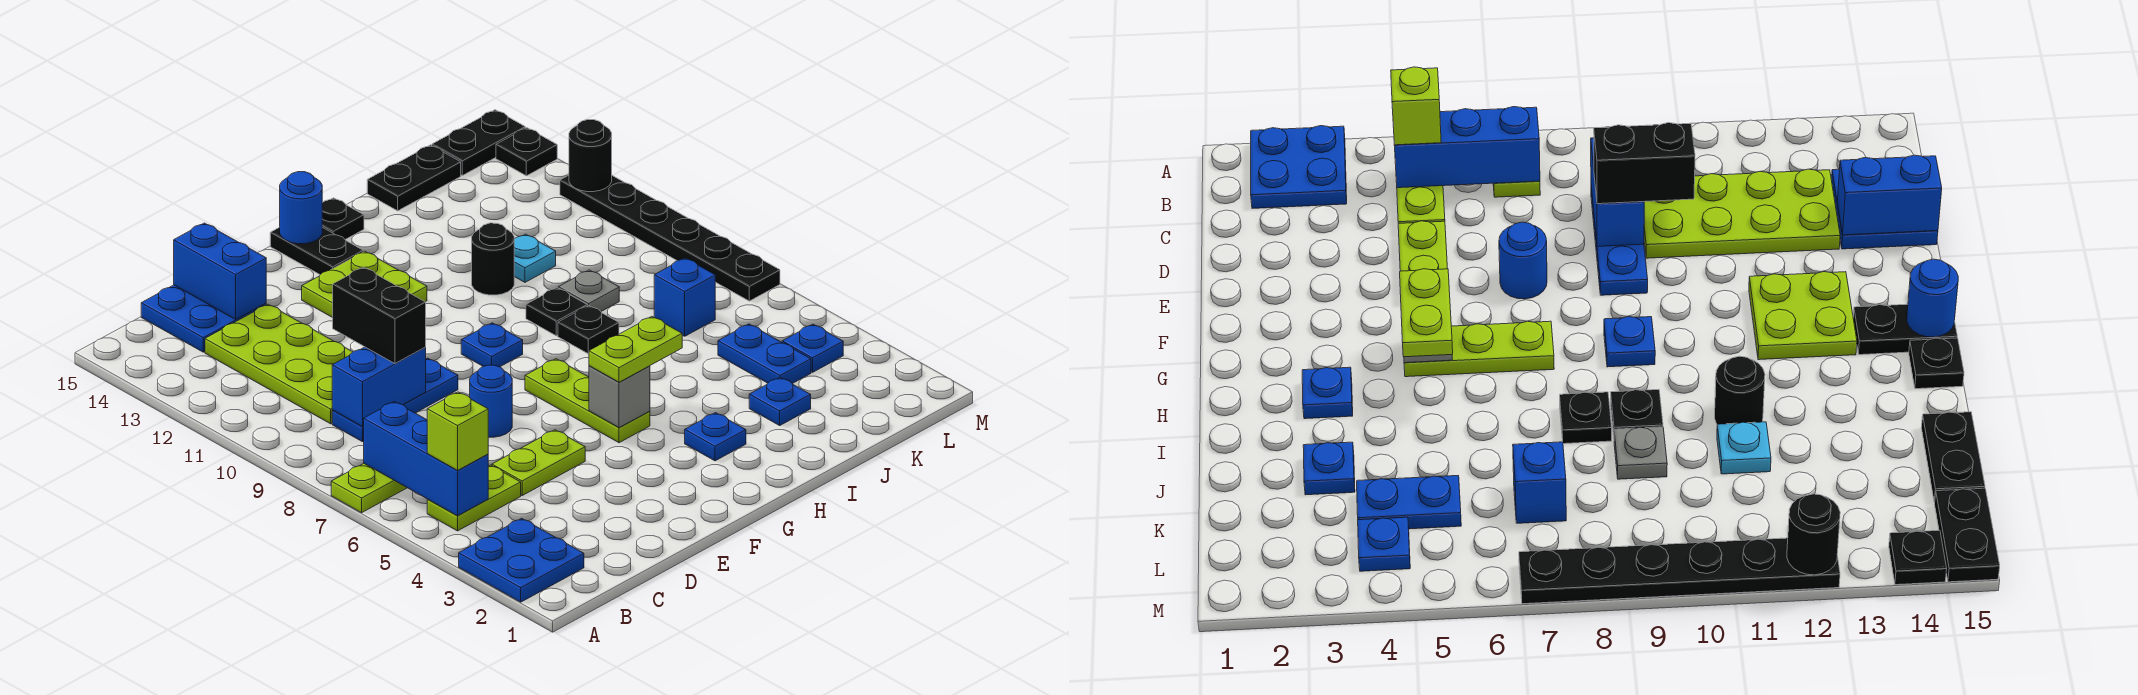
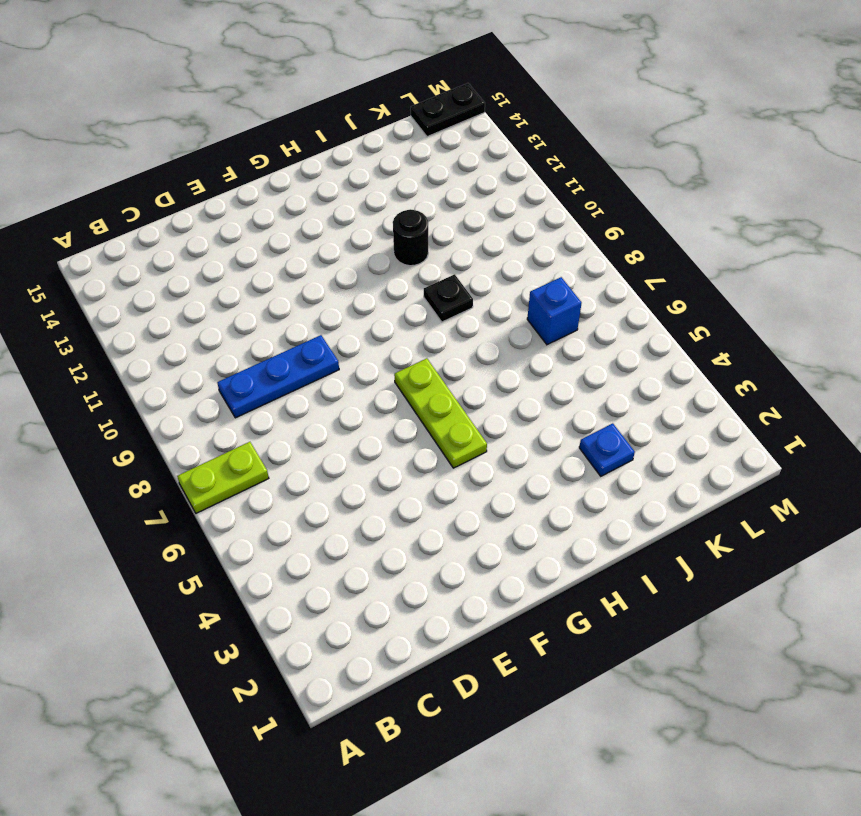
none -> blue plate A2:B3 level 1
none -> lime plate B5:C5 level 1
none -> lime plate C10:D13 level 1
none -> blue plate C14:D15 level 1

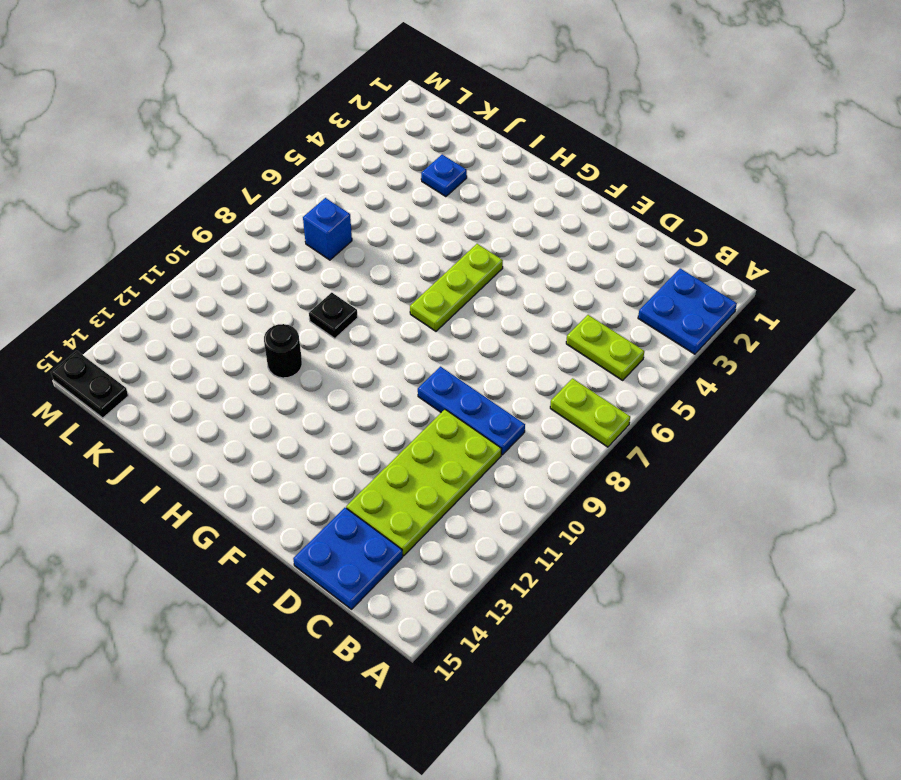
none -> lime plate D5:E5 level 1
none -> blue round brick E7 level 1
none -> lime plate F12:G13 level 1
none -> blue plate G9 level 1

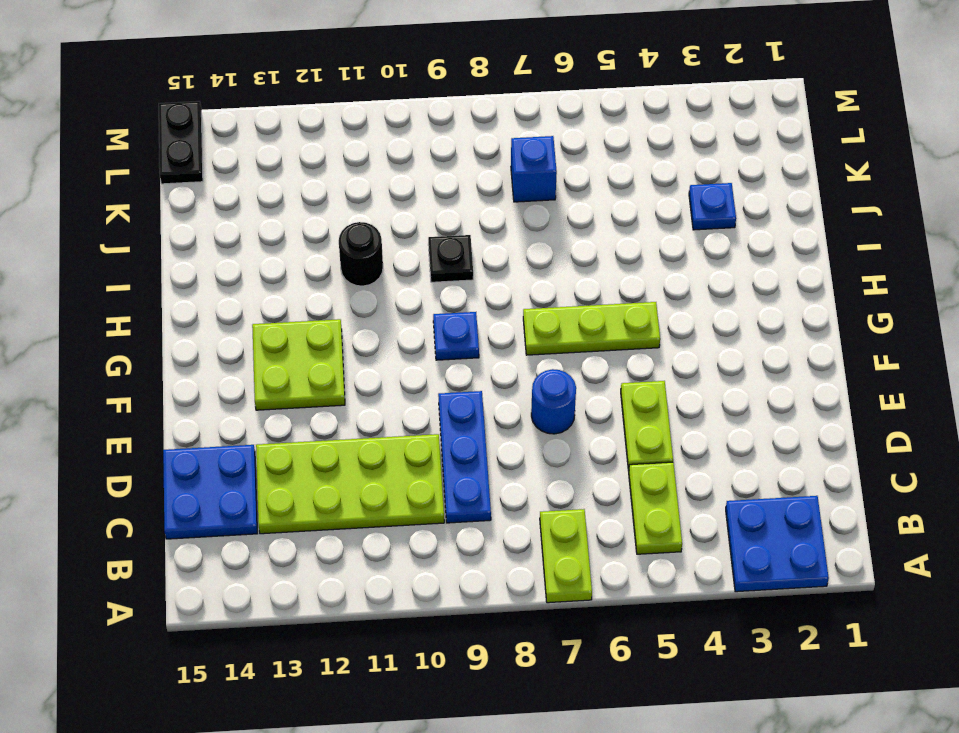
none -> black plate G14:G15 level 1
none -> blue plate H3 level 1
none -> black plate H15 level 1
none -> black plate I8 level 1

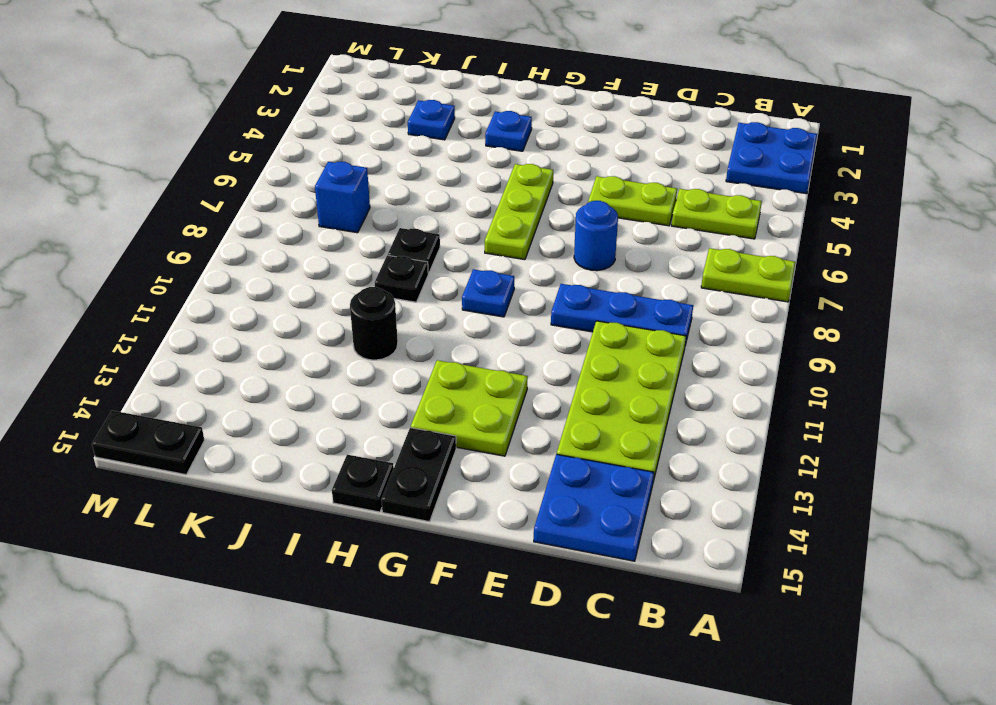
none -> grey plate J9 level 1
none -> cyan plate J11 level 1
none -> black plate J15:K15 level 1
none -> blue plate K4:K5 level 1

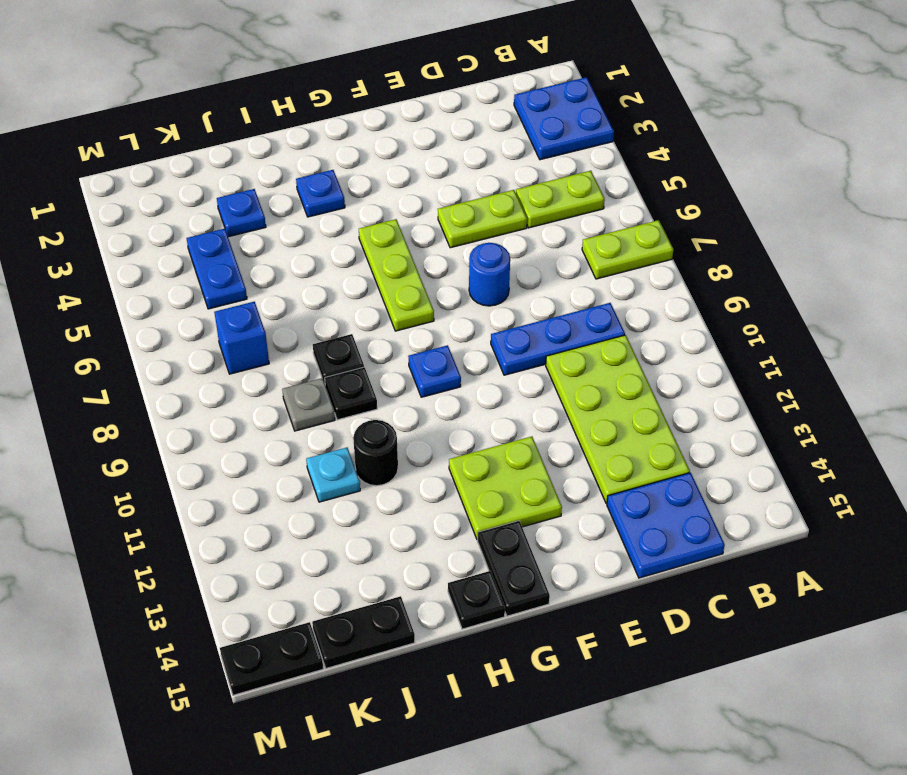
none -> blue plate L4 level 1
none -> black plate M7:M12 level 1
none -> black plate M14 level 1
none -> blue brick B5:B7 level 2

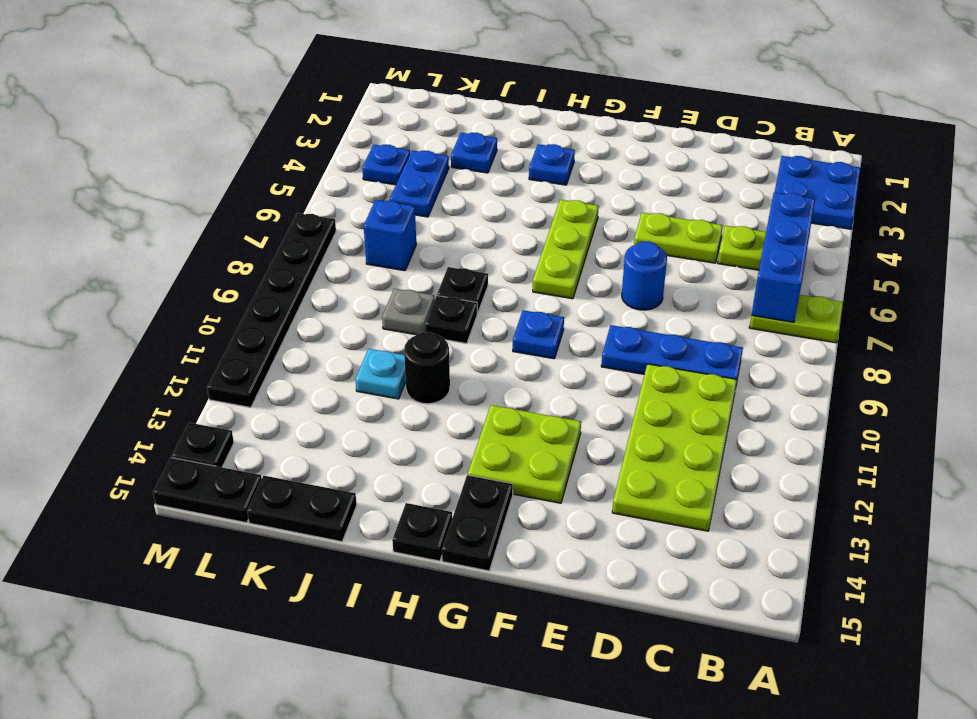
none -> blue plate C14:D15 level 1
none -> blue brick C9:D9 level 2
none -> blue brick D14:D15 level 2
none -> grey brick G5 level 2

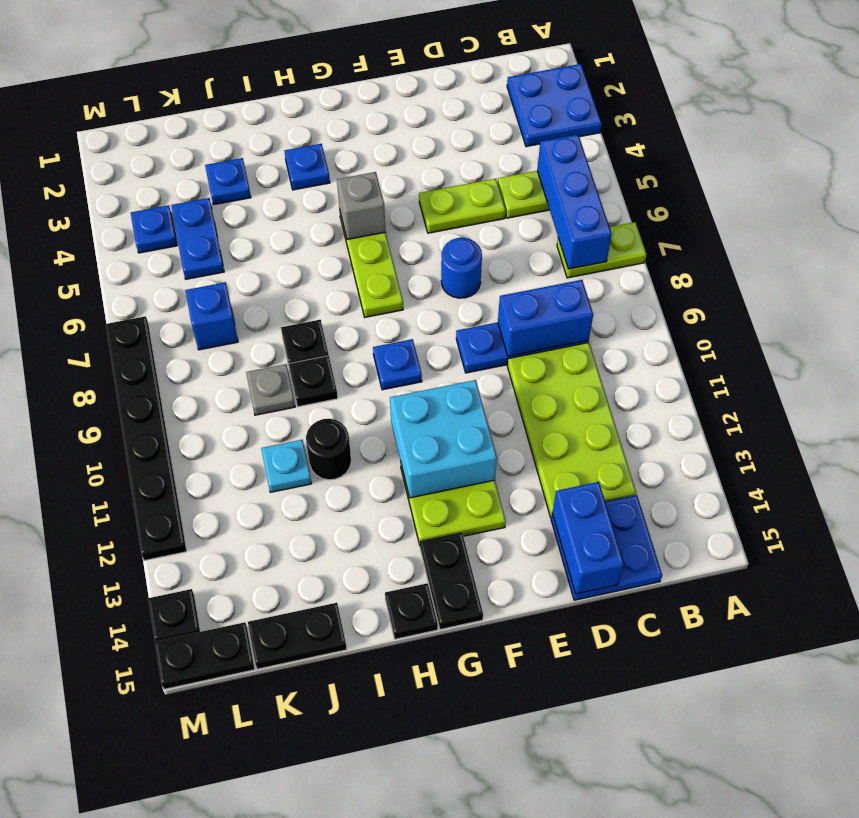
cyan brick F11:G12 level 2 -> none
none -> blue round brick G15 level 2
none -> black round brick M12 level 2
none -> lime brick B5 level 3
none -> black brick D9:D10 level 3

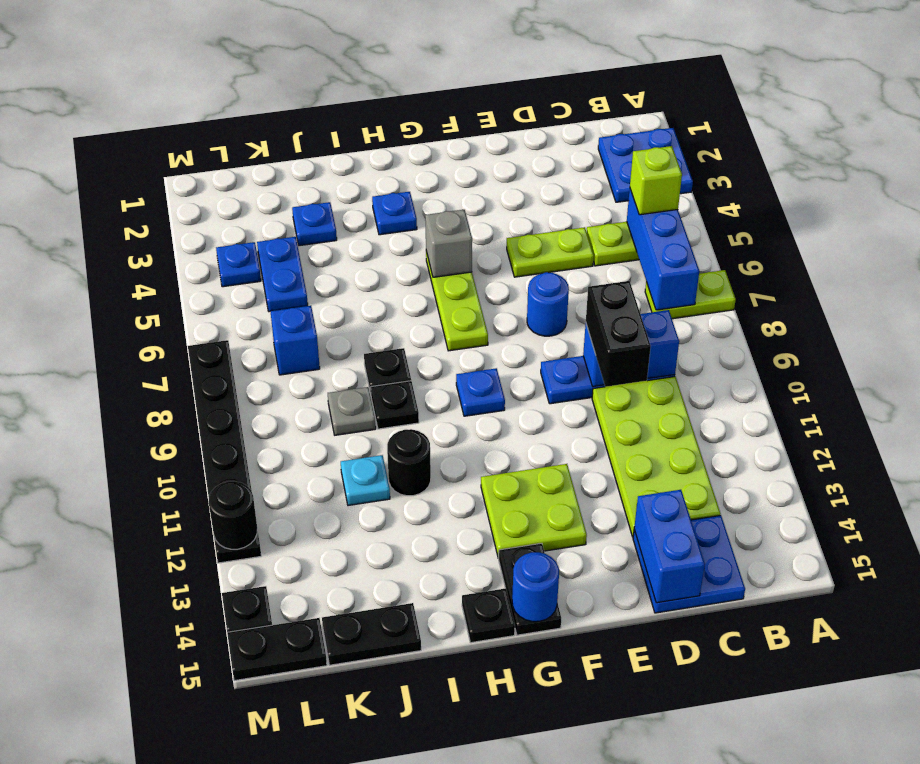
none -> lime plate G5:H5 level 3

